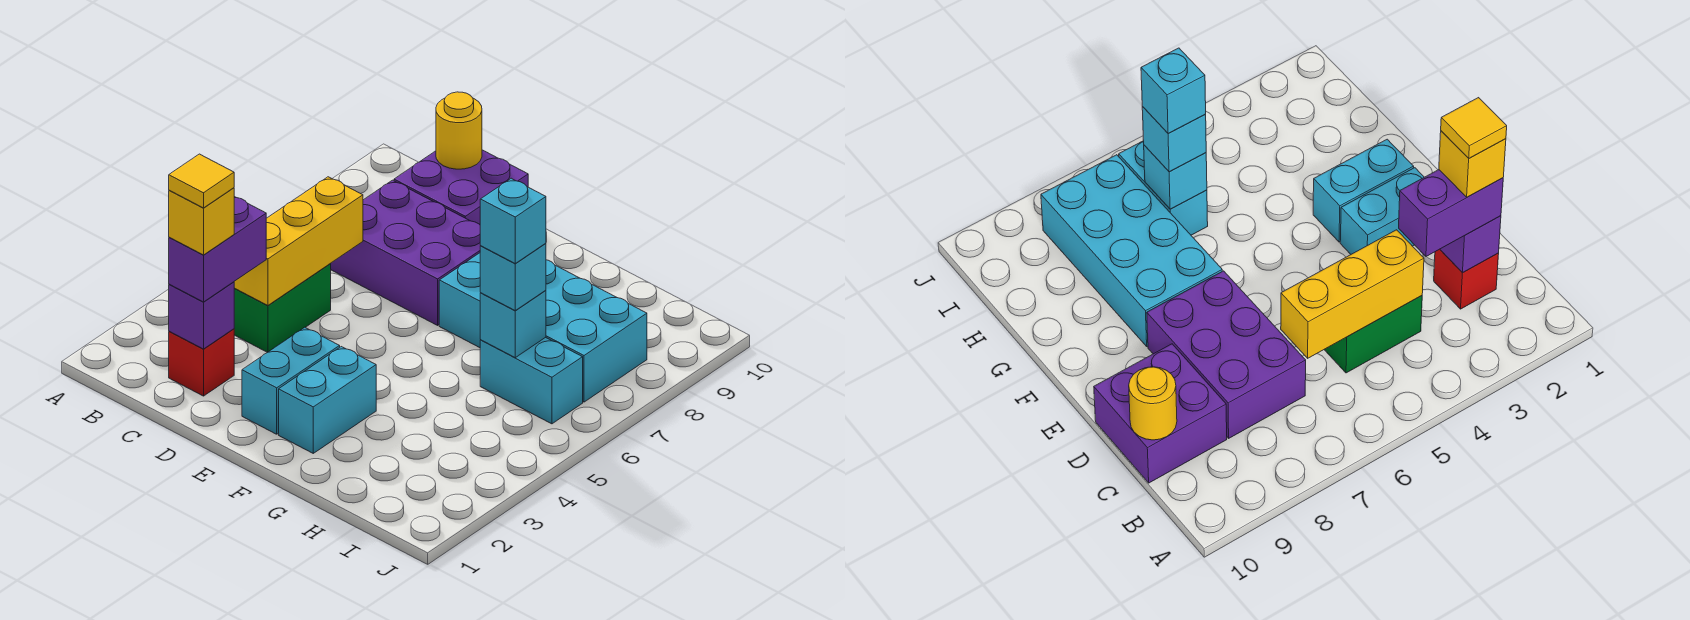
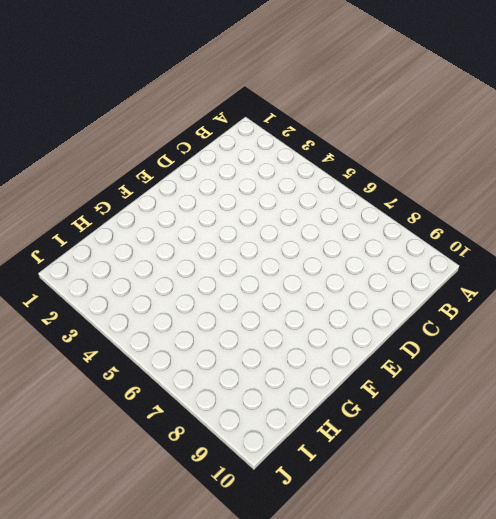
none -> red brick C2 level 1
none -> green brick C4:C5 level 1
none -> purple brick C7:E8 level 1

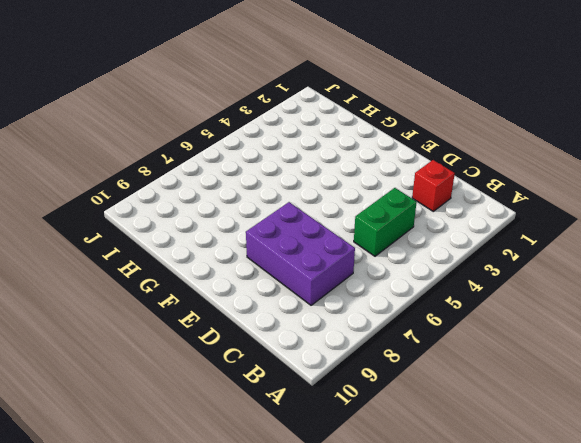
none -> purple brick C9:D10 level 1
none -> cyan brick E2:E3 level 1
none -> cyan brick F2:F3 level 1

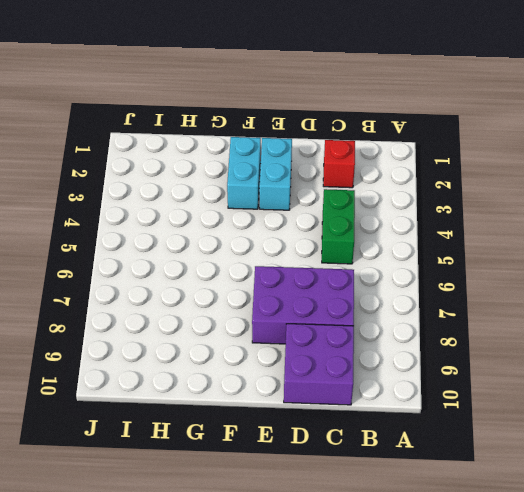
none -> cyan brick F7:I8 level 1
none -> cyan brick H6:I6 level 1
none -> purple brick C2 level 2

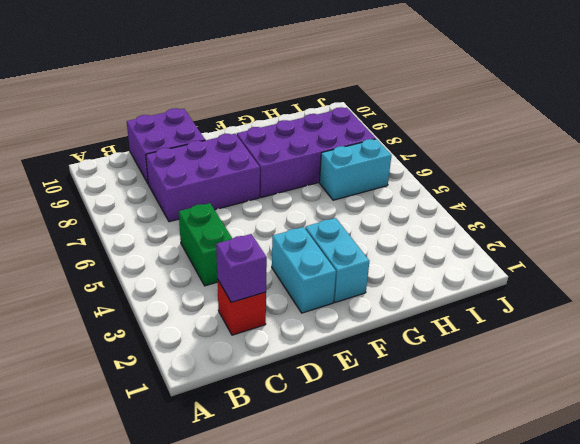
purple brick F7:I8 level 1 -> cyan brick F7:I8 level 1
none -> yellow brick C4:C6 level 2
none -> yellow round brick C10 level 2
none -> cyan brick H6 level 2

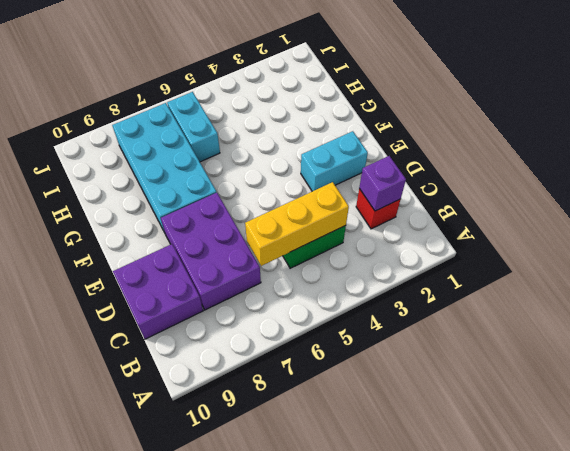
none -> cyan brick F2:F3 level 1
none -> yellow round brick C10 level 2
none -> cyan brick H6 level 2

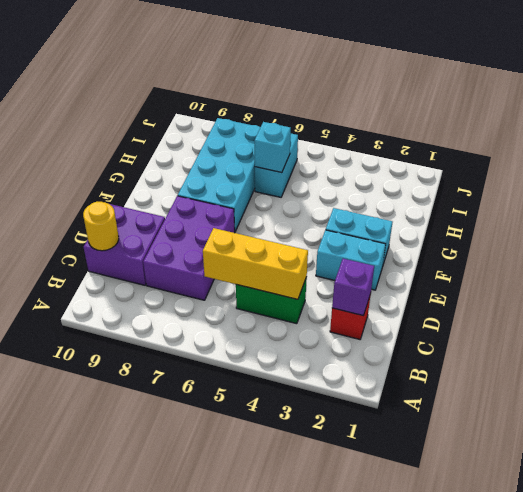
none -> purple brick C2:C3 level 3
none -> cyan brick H6 level 3
none -> yellow brick C2 level 4

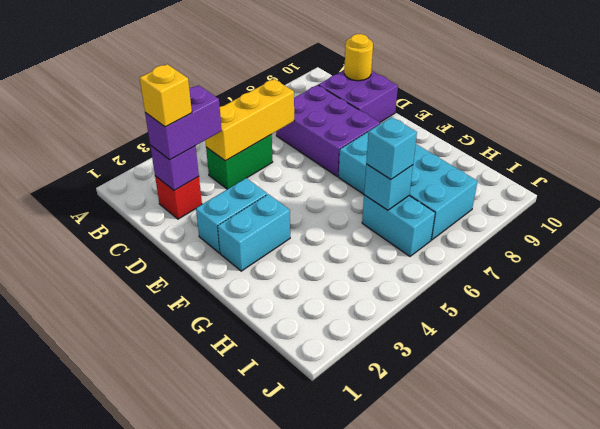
none -> cyan brick H6 level 4
none -> yellow tile C2 level 5

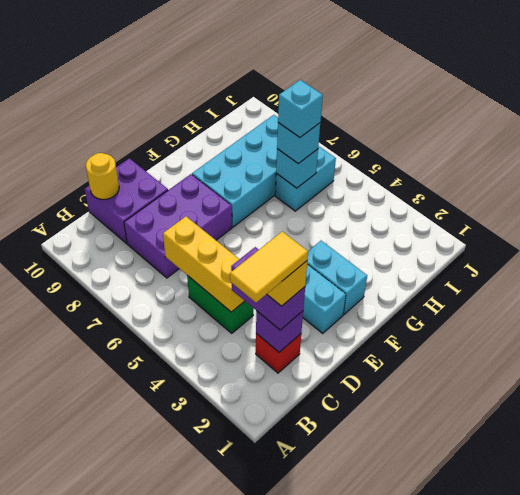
yellow tile B2:C2 level 5 -> yellow tile C2 level 5

